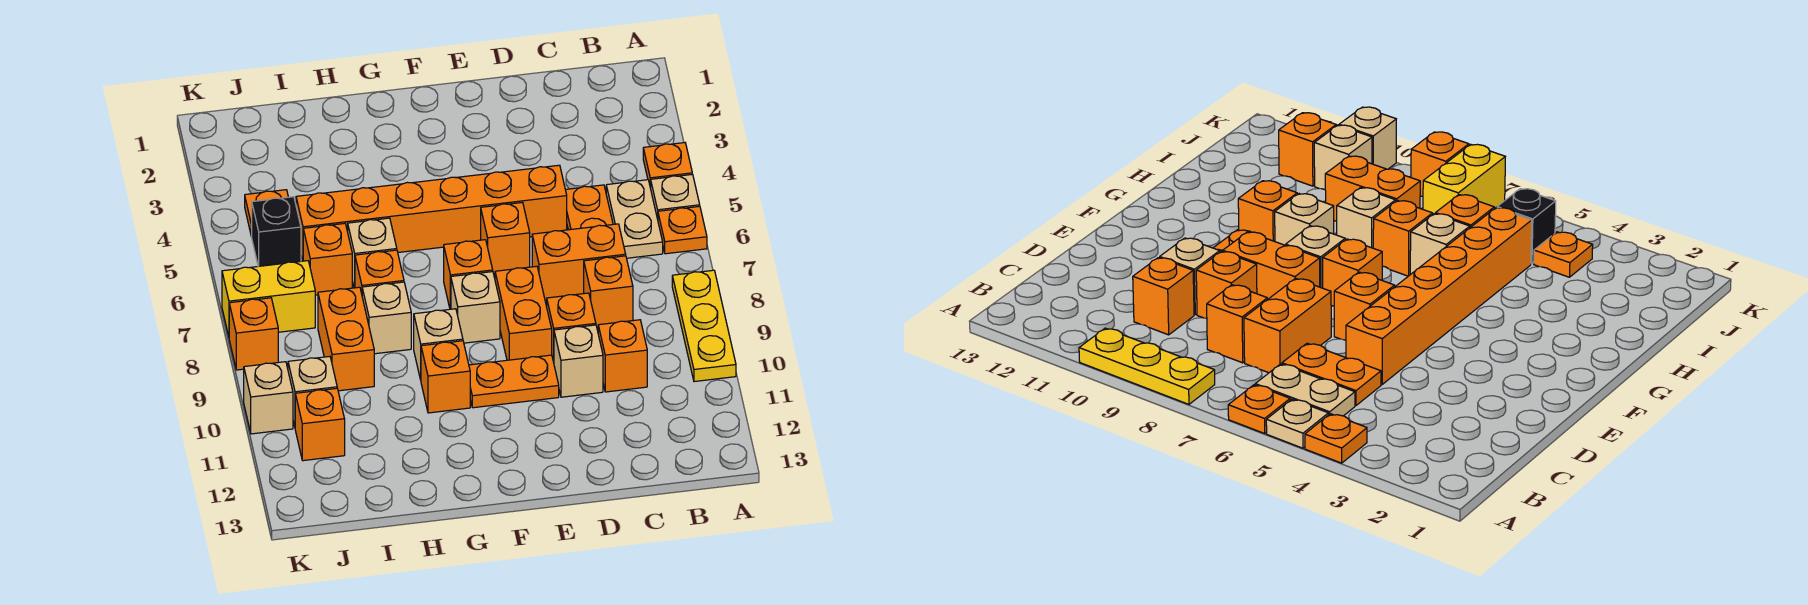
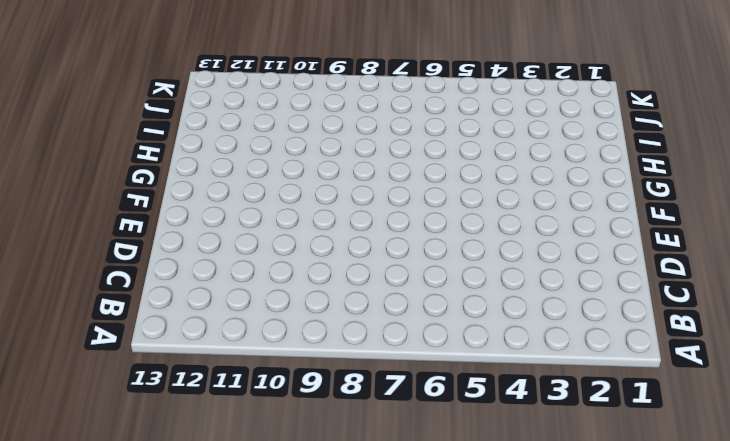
none -> orange plate A4 level 1
none -> tan plate A5 level 1
none -> orange plate A6 level 1
none -> yellow plate A8:A10 level 1

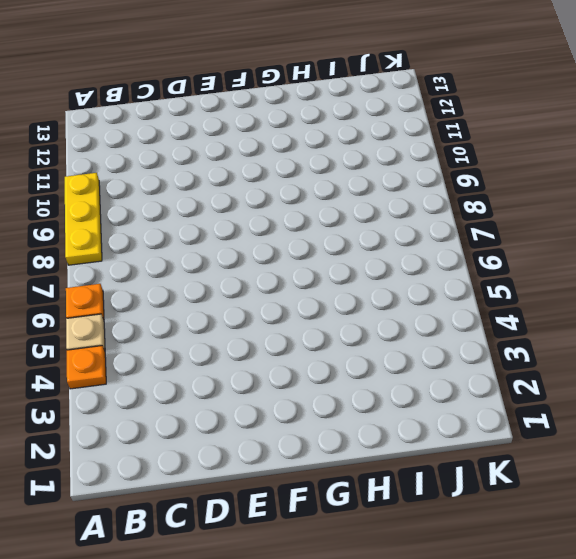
none -> tan plate B5:B6 level 1
none -> orange plate C5:C6 level 1
none -> orange brick C7:D7 level 1
none -> orange brick C8 level 1

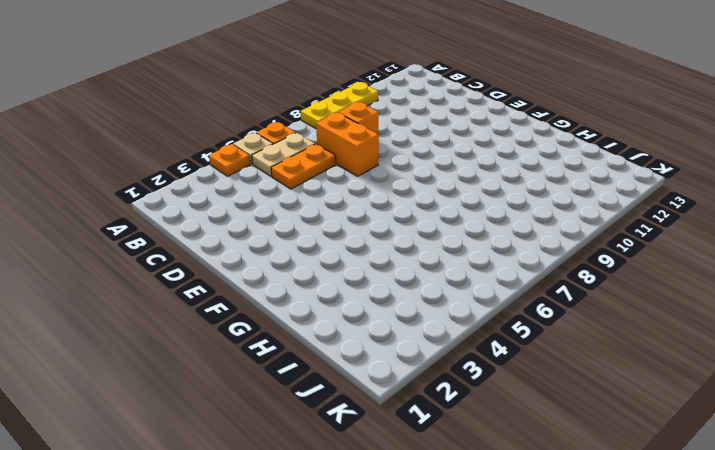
none -> orange brick C10 level 1
none -> orange brick D5:I5 level 1
none -> orange brick D9 level 1
none -> tan brick D10 level 1

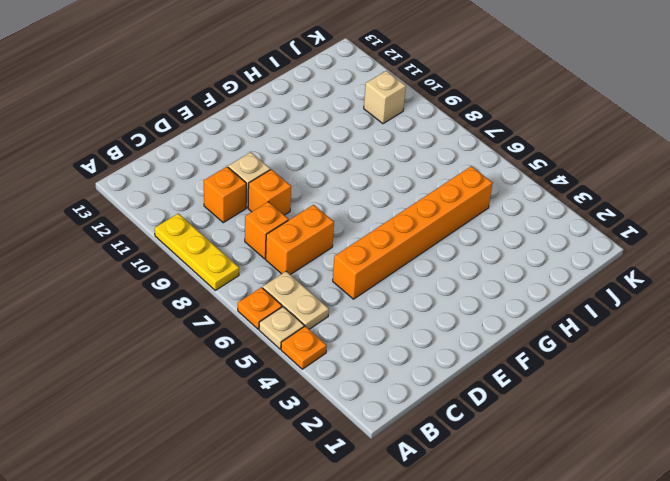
none -> orange plate C5:C6 level 1
none -> orange brick E6 level 1
none -> orange brick E8:E9 level 1
none -> orange plate E10:F10 level 1

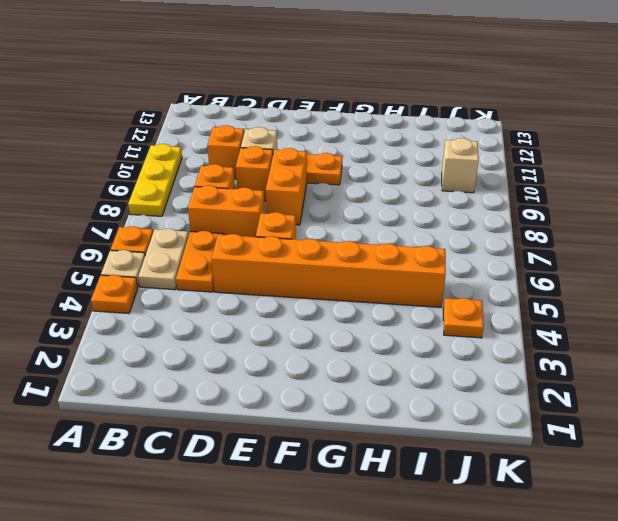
none -> orange brick F7 level 1
none -> tan brick F8 level 1
none -> tan brick G9 level 1
none -> orange brick G10 level 1

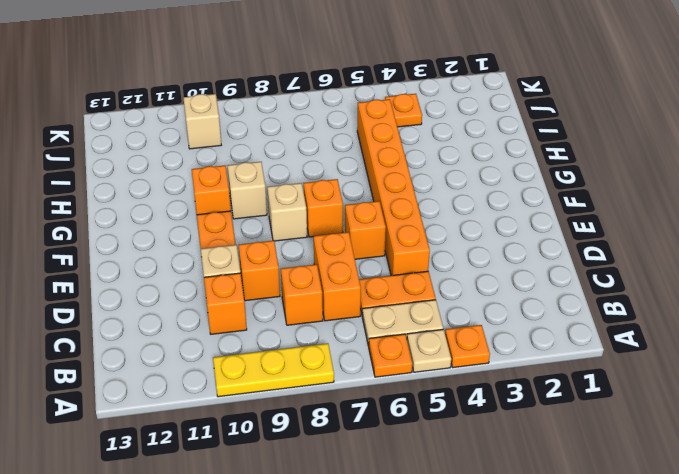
none -> orange brick E8:E9 level 1
none -> tan brick H6 level 1
none -> orange brick H7 level 1
none -> tan brick H8 level 1

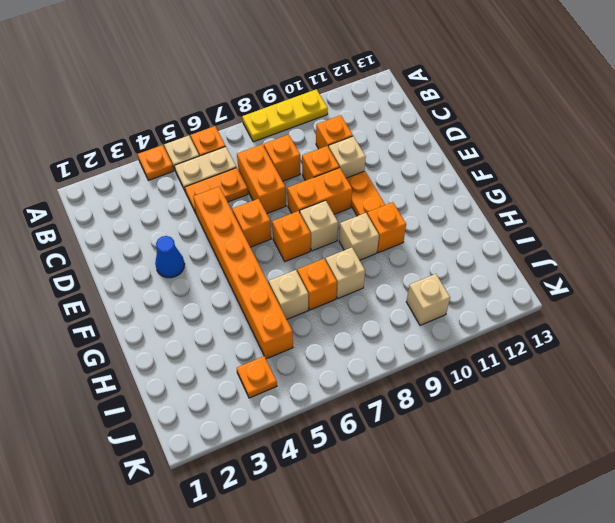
blue cone E3 level 1 -> none
none -> orange brick I6 level 1
none -> orange brick I8:I9 level 1
none -> black brick J5 level 1
none -> yellow brick J7:K7 level 1

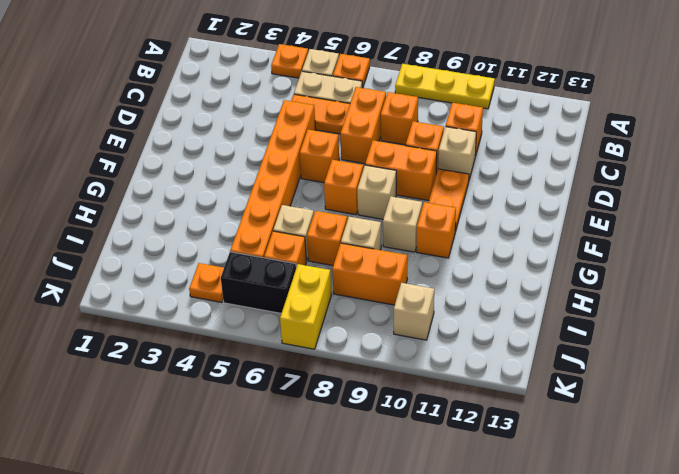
black brick J5:J6 level 1 -> black brick J5 level 1
none -> orange brick J11 level 1
none -> orange brick K8 level 1
none -> tan brick K10 level 1

